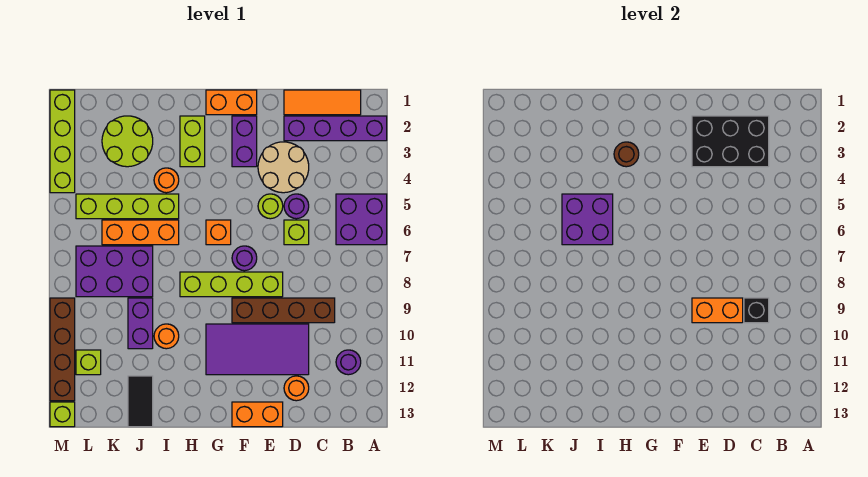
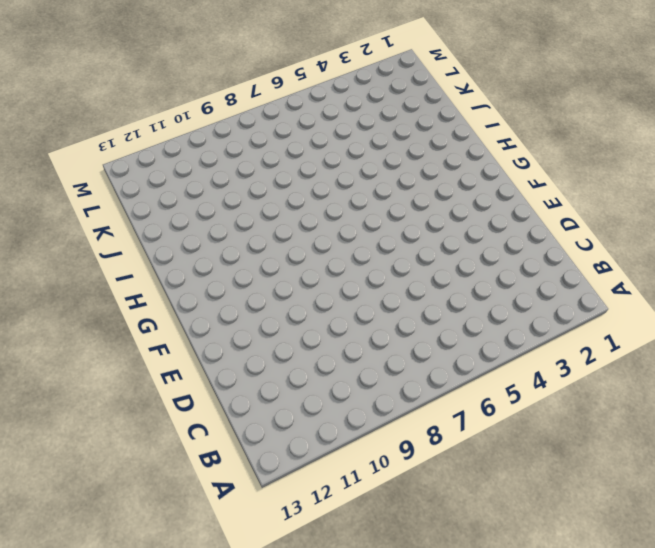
none -> purple brick A2:D2 level 1
none -> purple brick A5:B6 level 1
none -> orange tile B1:D1 level 1
none -> purple round brick B11 level 1

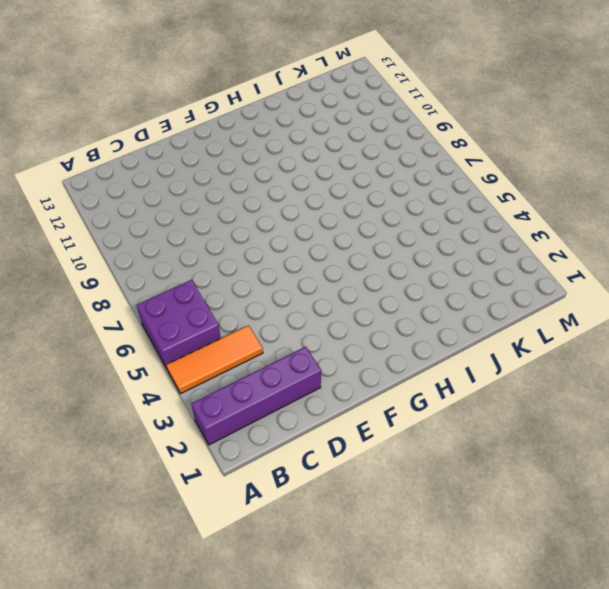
orange tile A4:C4 level 1 -> orange tile B1:D1 level 1
none -> purple round brick B11 level 1
none -> brown brick C9:F9 level 1
none -> tan round brick D3:E4 level 1
none -> purple round brick D5 level 1

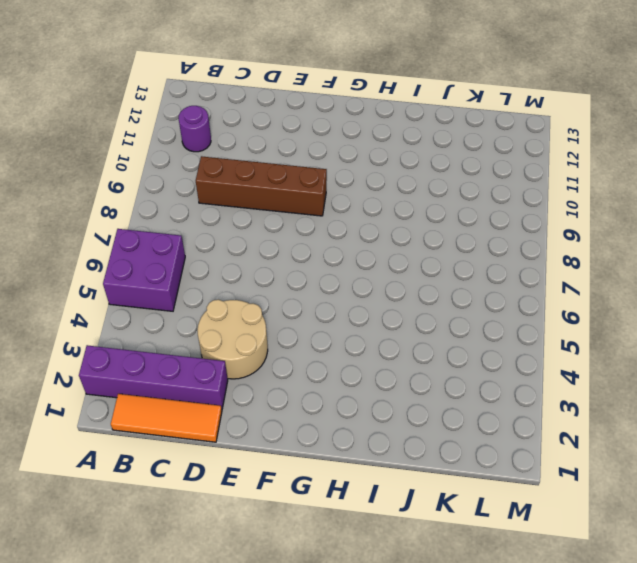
none -> purple round brick D5 level 1
none -> lime brick D6 level 1
none -> purple tile D10:G11 level 1
none -> orange round brick D12 level 1

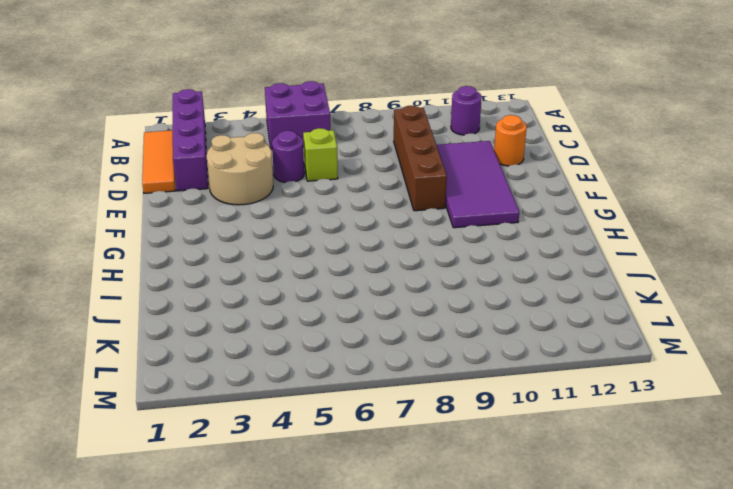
none -> lime round brick E5 level 1
none -> lime brick E8:H8 level 1
none -> orange brick E13:F13 level 1
none -> orange brick F1:G1 level 1

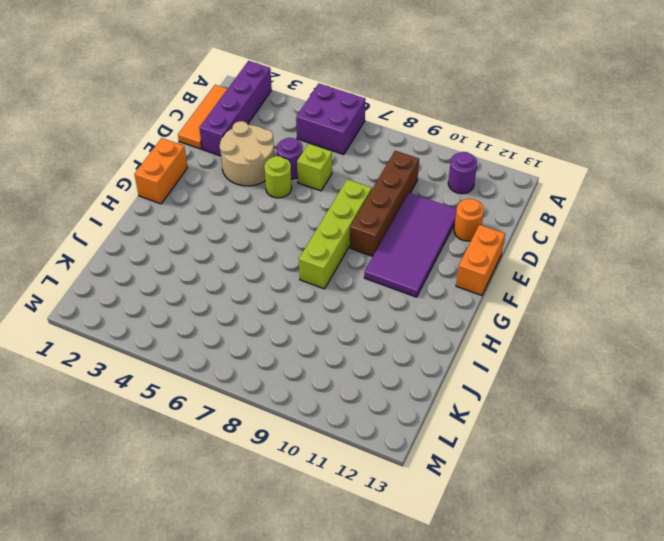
none -> purple brick F2:F3 level 1
none -> purple round brick F7 level 1
none -> orange brick G6 level 1
none -> lime brick H2:H3 level 1

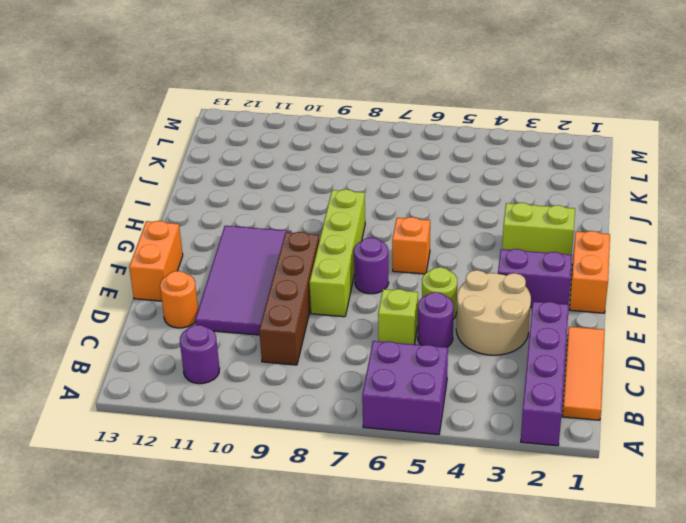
none -> orange round brick I4 level 1
none -> lime brick I5:L5 level 1
none -> orange brick I6:K6 level 1
none -> orange round brick I10 level 1

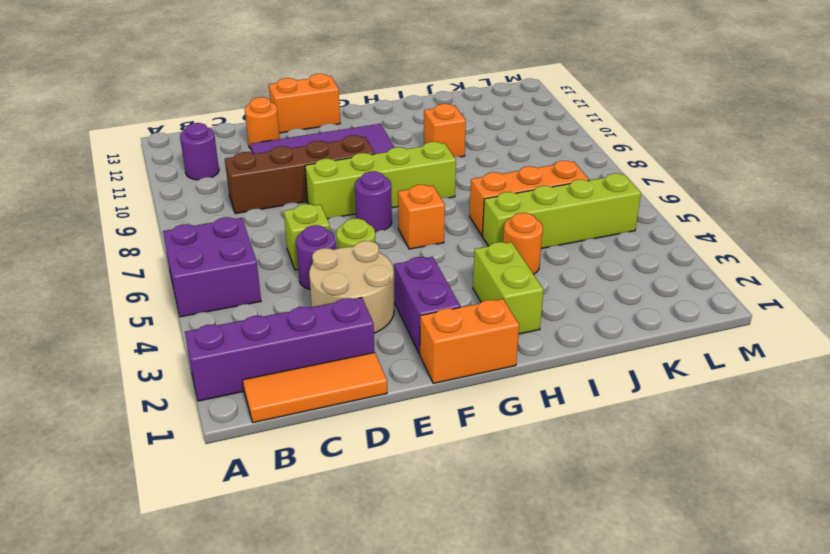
orange brick I10 level 1 -> orange round brick I10 level 1
none -> lime round brick J2:K3 level 1
none -> purple brick J7:L8 level 1
none -> purple brick J9:J10 level 1
none -> black tile J12:J13 level 1

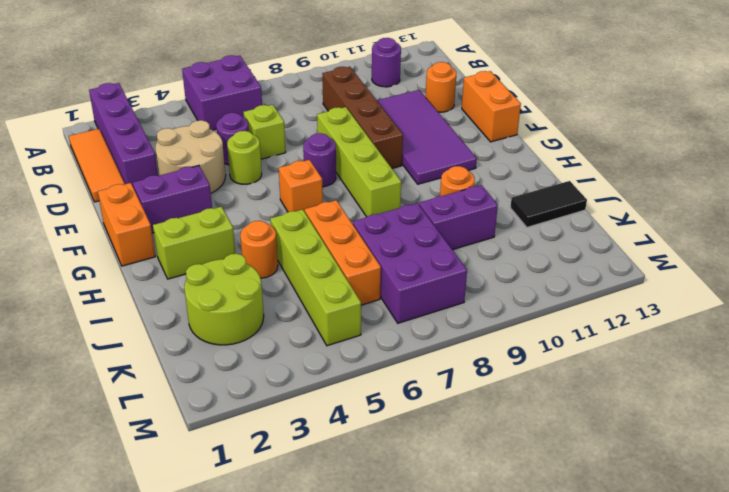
none -> lime brick L11 level 1
none -> lime brick M1:M4 level 1
none -> brown brick M9:M12 level 1
none -> lime brick M13 level 1

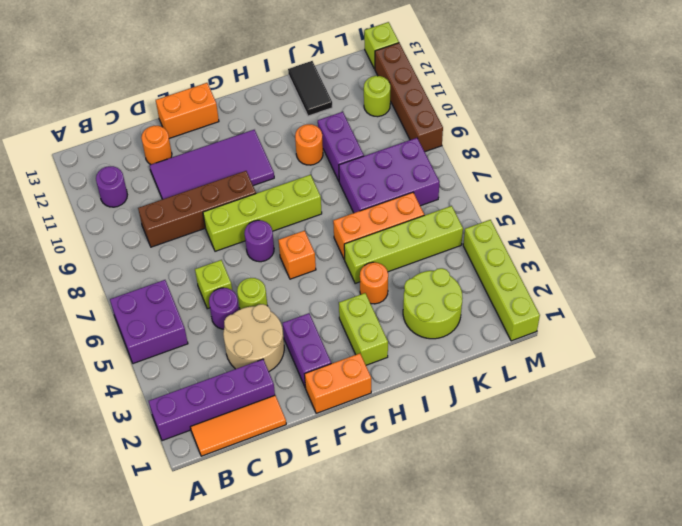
lime round brick L11 level 1 -> lime brick L11 level 1
none -> black brick C2:E3 level 2
none -> black brick C9 level 2
none -> orange brick D9:E9 level 2
none -> brown round brick H3 level 2

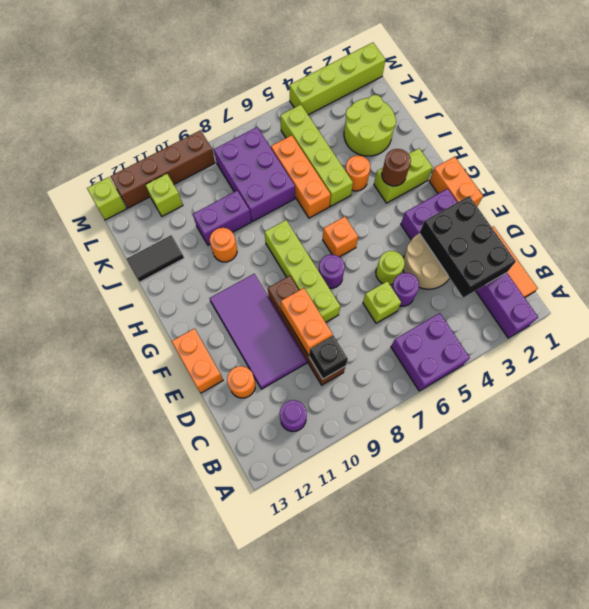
none -> purple brick I5:J6 level 2

